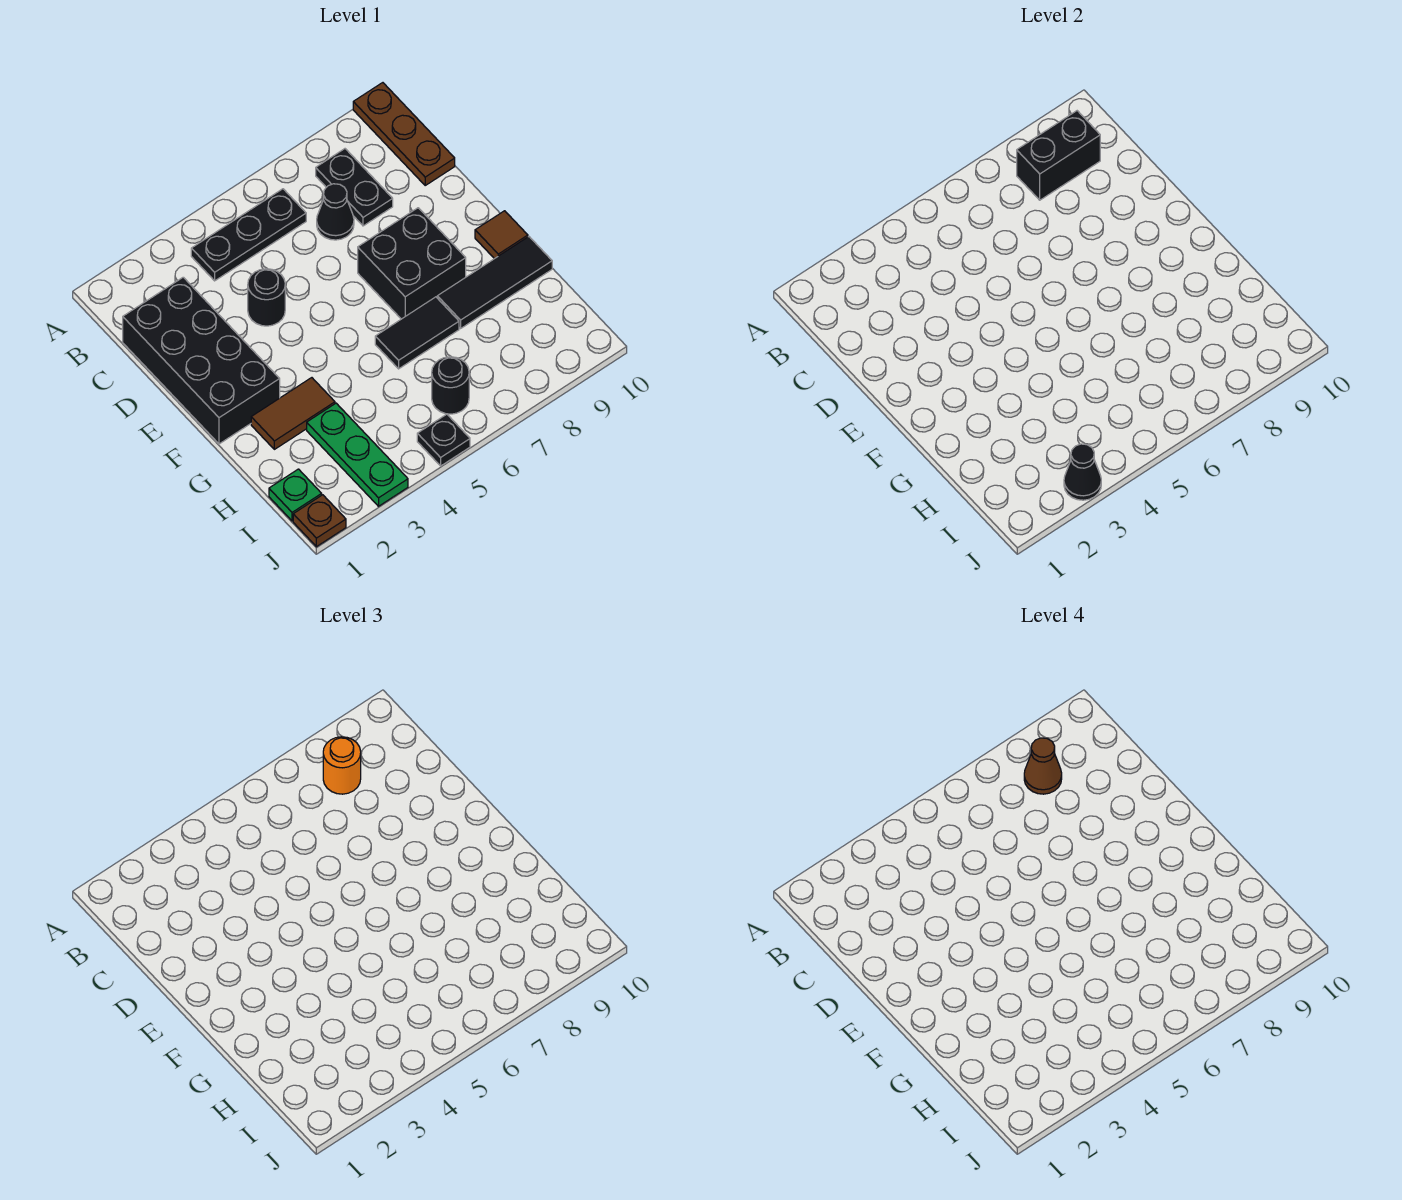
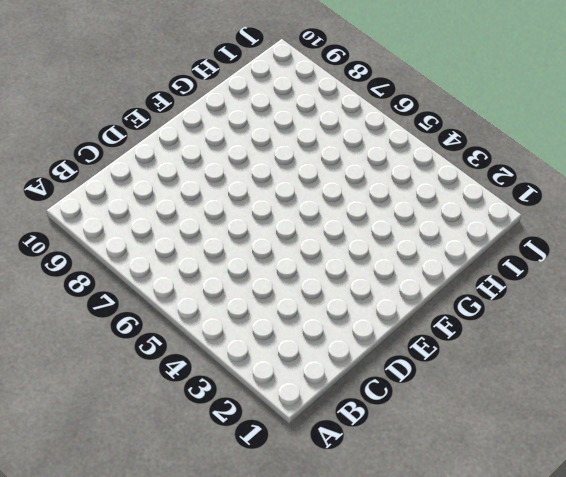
none -> brown plate A10:C10 level 1
none -> black plate B4:B6 level 1
none -> black plate B8:C8 level 1

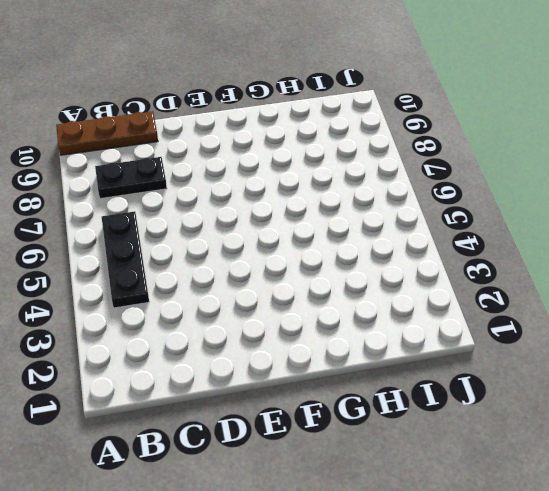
none -> black brick C1:F2 level 1
none -> black cone C7 level 1
none -> black round brick D4 level 1

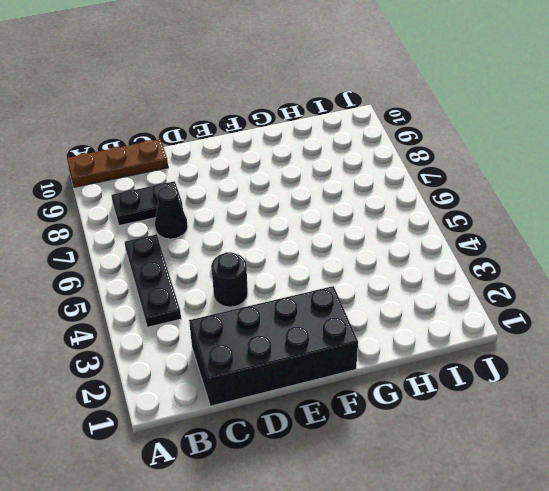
none -> black brick E7:F8 level 1
none -> brown tile F10 level 1
none -> brown tile G2:G3 level 1

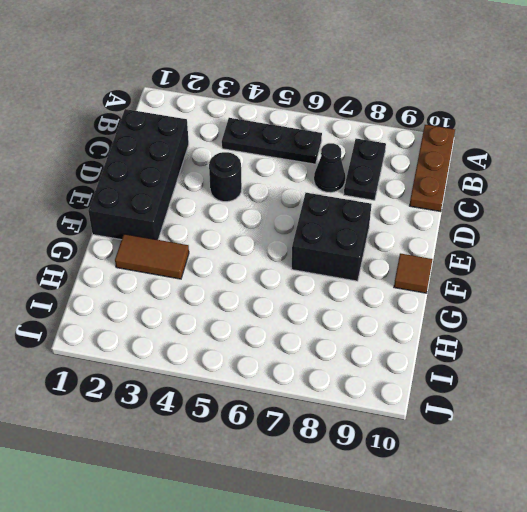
none -> black tile G6:G7 level 1
none -> black tile G8:G10 level 1
none -> green plate H3:J3 level 1

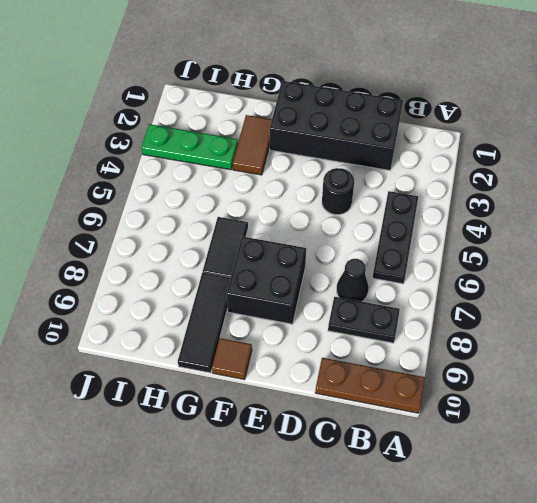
none -> green plate I1 level 1
none -> black round brick I6 level 1
none -> brown plate J1 level 1

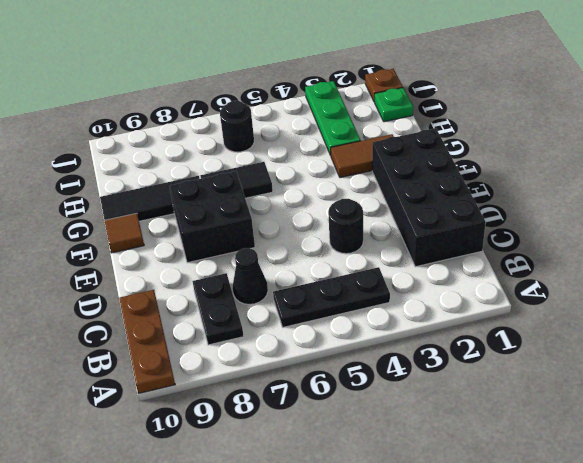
none -> black plate J5 level 1
none -> black brick B8:B9 level 2
none -> black cone J3 level 2

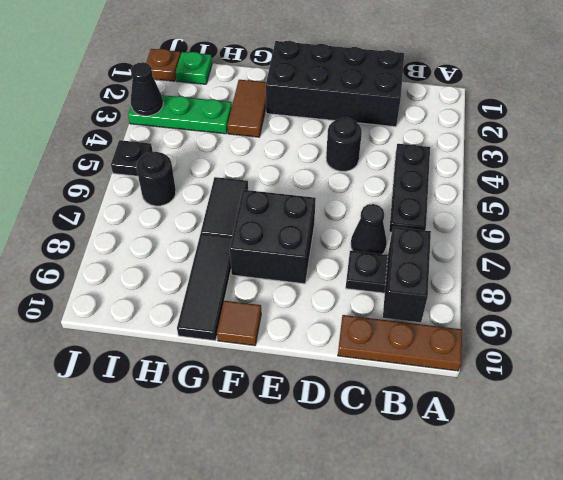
none -> orange round brick B8 level 3
none -> brown cone B8 level 4

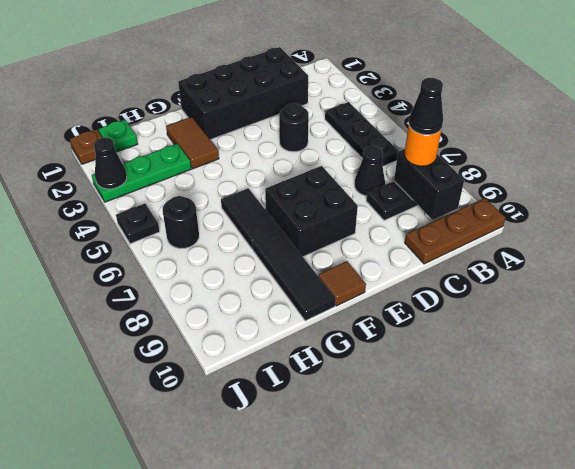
black cone B8 level 4 -> brown cone B8 level 4

